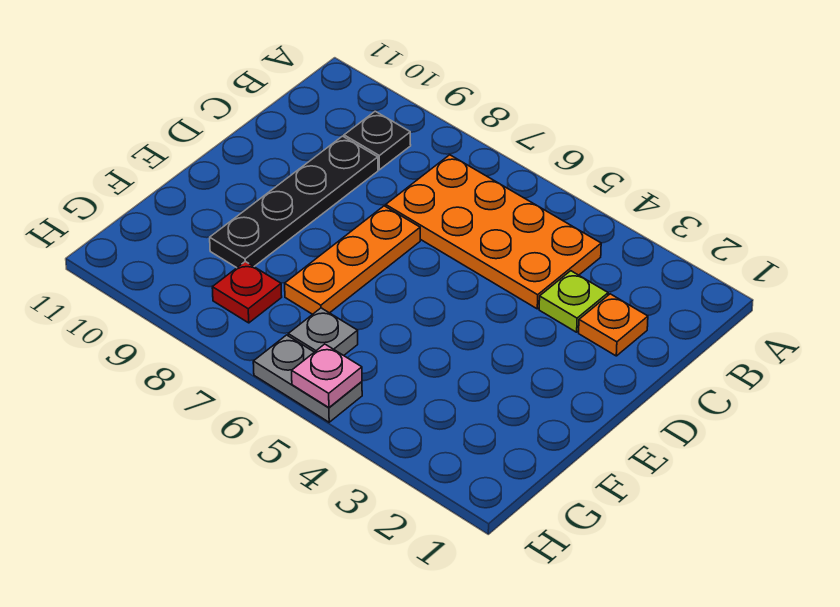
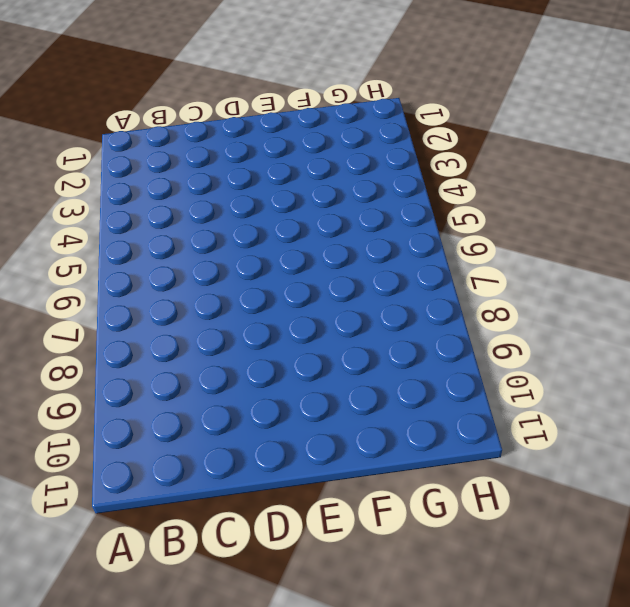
none -> orange plate B4:C7 level 1
none -> black plate B9 level 1

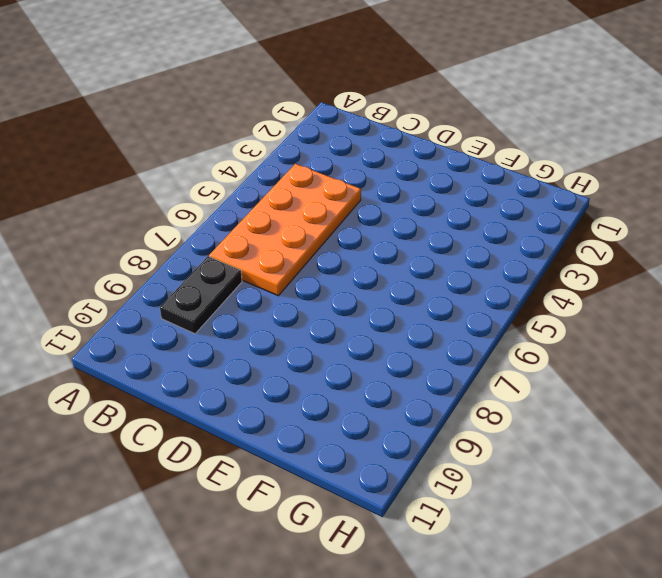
black plate B8:B9 level 1 -> black plate B9 level 1
none -> orange plate C2 level 1
none -> lime plate C3 level 1

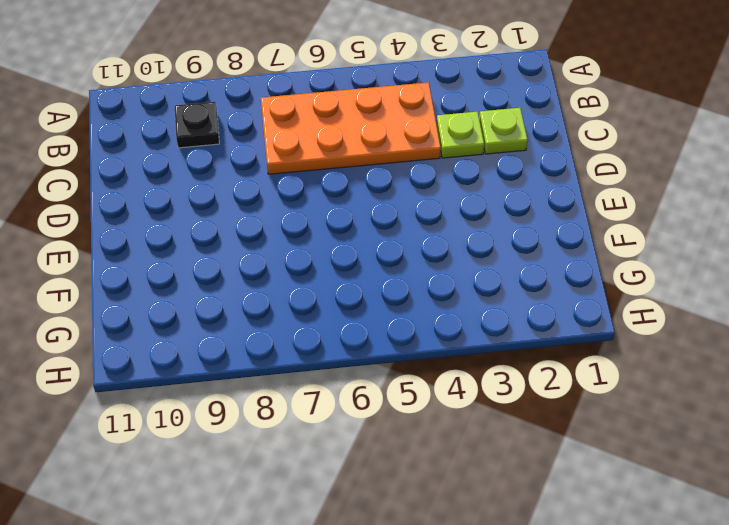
lime plate C2 level 1 -> orange plate C2 level 1
none -> black plate C9:F9 level 1
none -> orange plate D7:F7 level 1

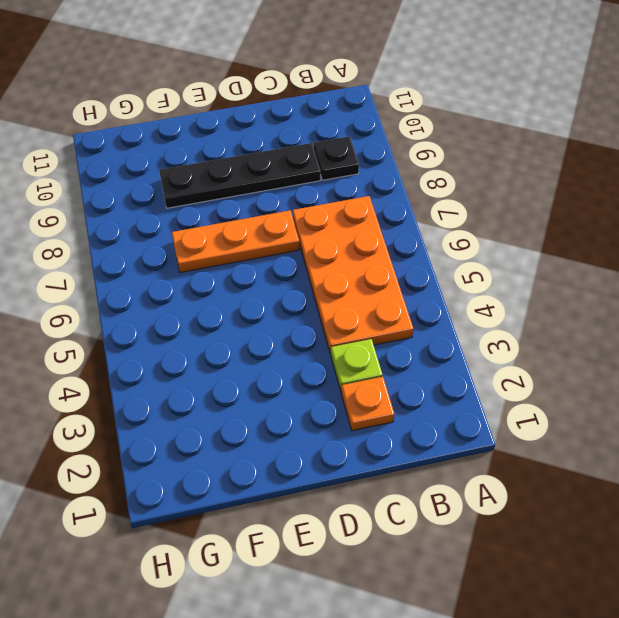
none -> grey plate G6 level 1
none -> red plate G8 level 1

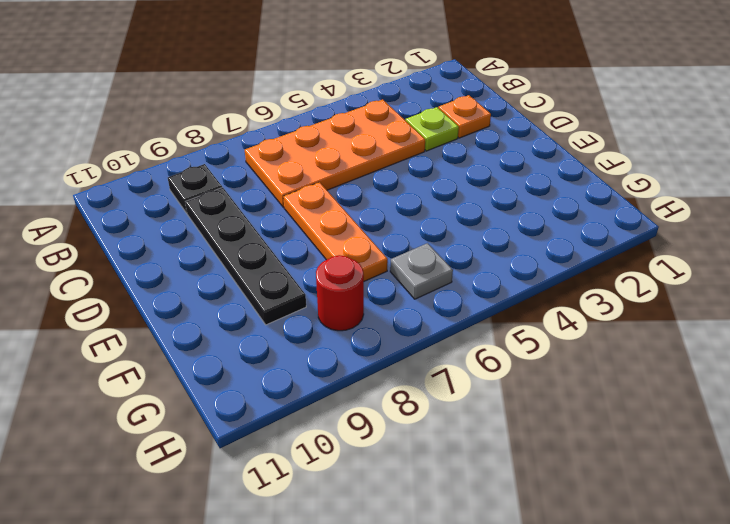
red round brick G8 level 1 -> red plate G8 level 1
none -> grey plate H5:H6 level 1
none -> pink plate H5 level 2

